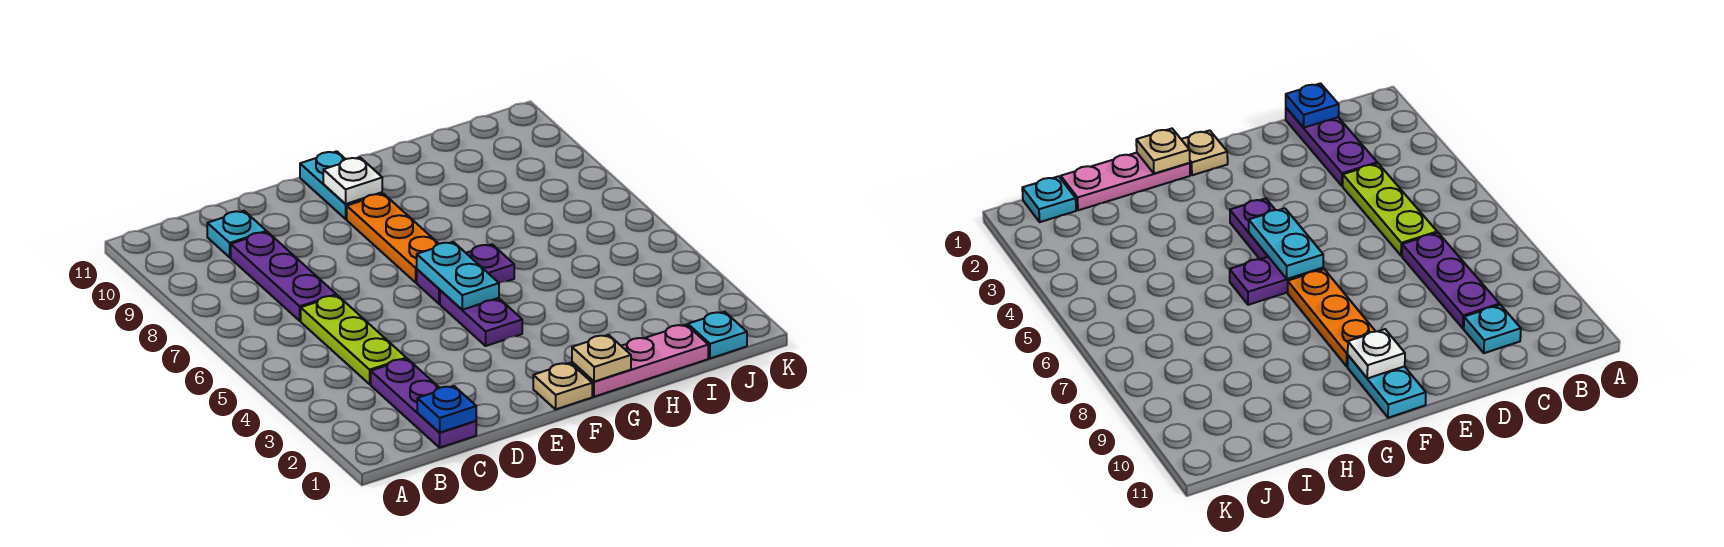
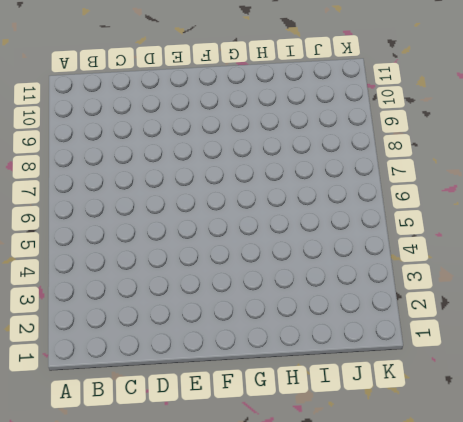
none -> purple plate C1:C3 level 1
none -> lime plate C4:C6 level 1
none -> purple plate C7:C9 level 1

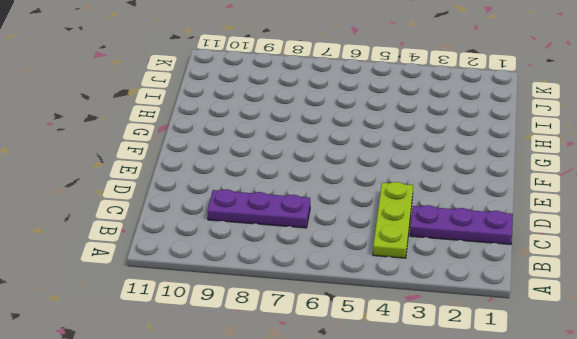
lime plate B4:D4 level 1 -> lime plate C4:C6 level 1
none -> cyan plate C10 level 1
none -> tan plate F1 level 1
none -> purple plate F4:F5 level 1

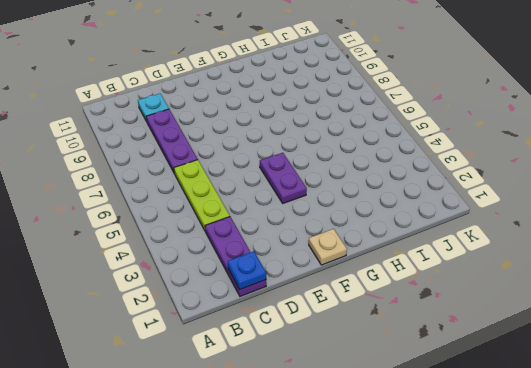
none -> purple plate F6:G6 level 1
none -> orange plate F7:F9 level 1
none -> cyan plate F10:F11 level 1

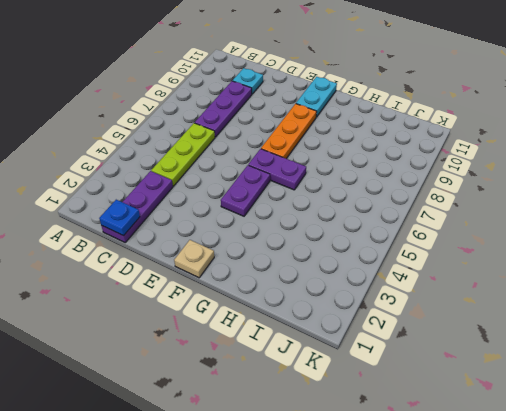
none -> pink plate G1:I1 level 1
none -> cyan plate J1 level 1
none -> cyan plate F5:F6 level 2

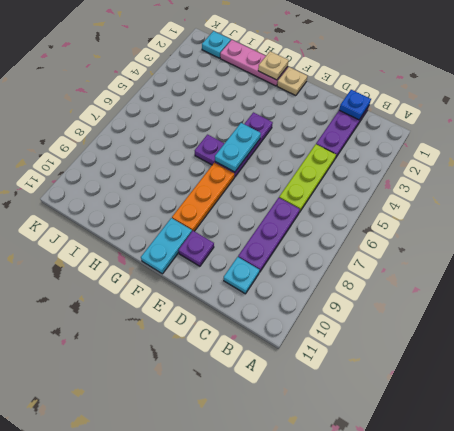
purple plate E10 level 1 -> none
none -> white plate F10 level 2

